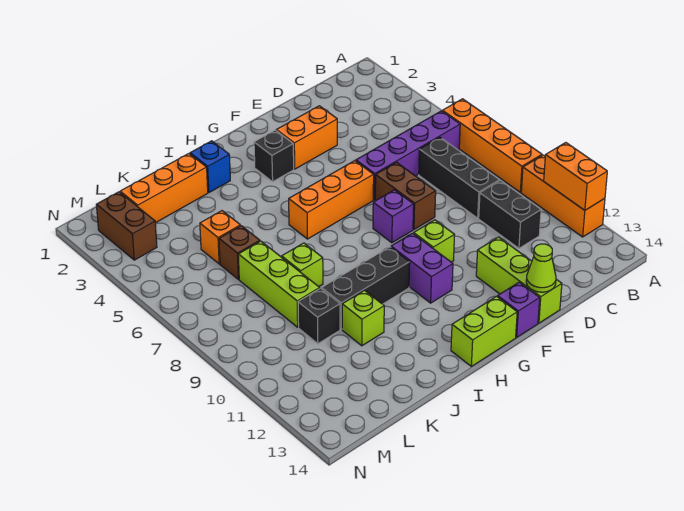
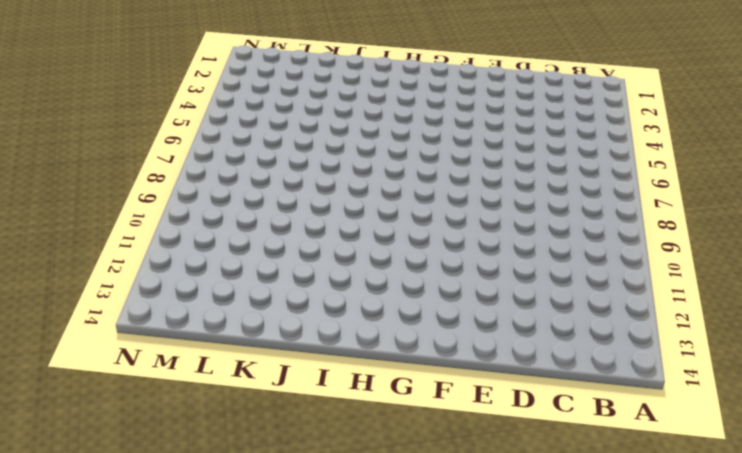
none -> orange brick A6:A9 level 1
none -> orange brick A10:A12 level 1
none -> purple brick B6:E6 level 1

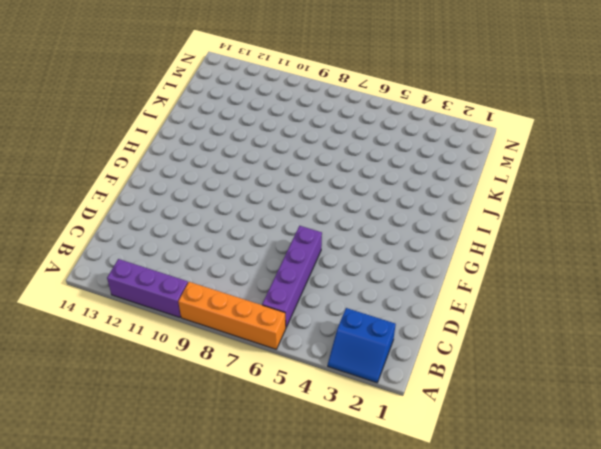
blue slope A2:B3 level 1 top B -> none
purple brick A10:A12 level 1 -> orange brick A10:A12 level 1
none -> black brick C7:C9 level 1
none -> black brick C10:C11 level 1
none -> orange brick E3:F3 level 1

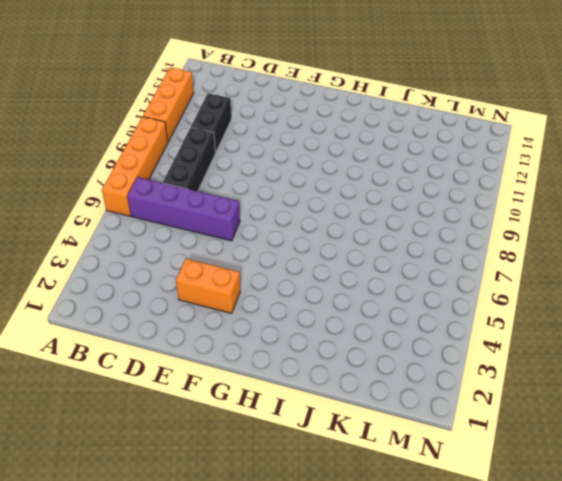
none -> brown brick E7:E8 level 1
none -> lime brick E12:E14 level 1
none -> orange brick F6:H6 level 1

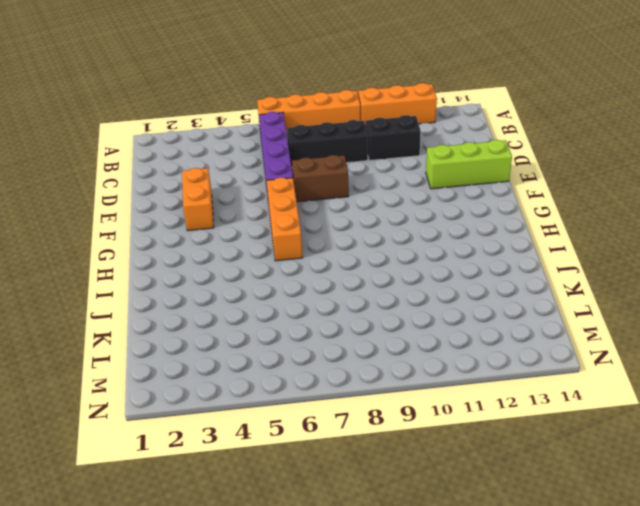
none -> purple brick F8 level 1
none -> lime brick F10 level 1
none -> purple brick F14 level 1

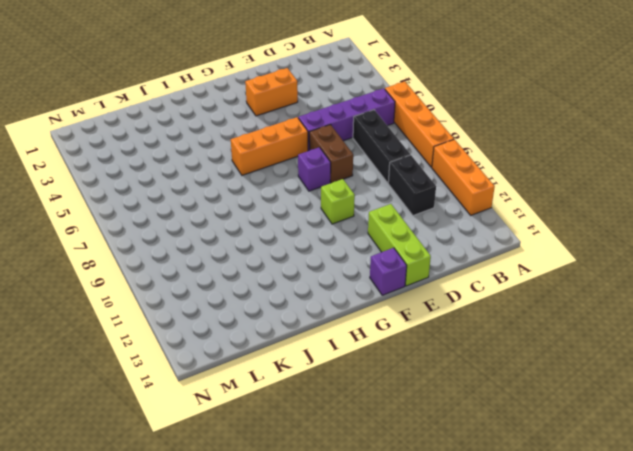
none -> black brick G3 level 1
none -> purple brick G10:G11 level 1
none -> lime brick G14:H14 level 1

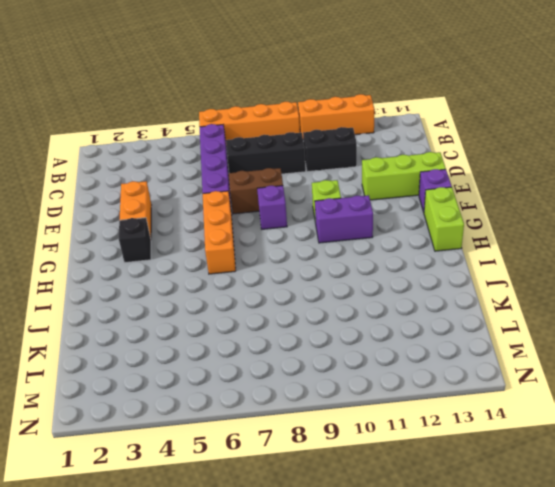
none -> black brick H10:J10 level 1
none -> blue brick I2 level 1
none -> orange brick J2:L2 level 1

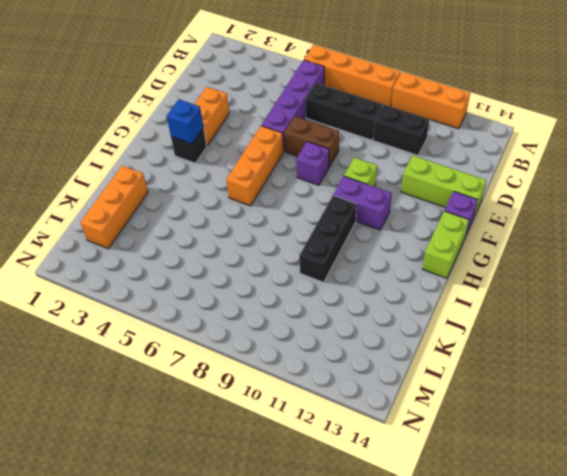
blue brick G3 level 2 -> blue brick I2 level 1
none -> lime brick J8 level 1
none -> lime brick J11 level 1
none -> orange brick K5 level 1

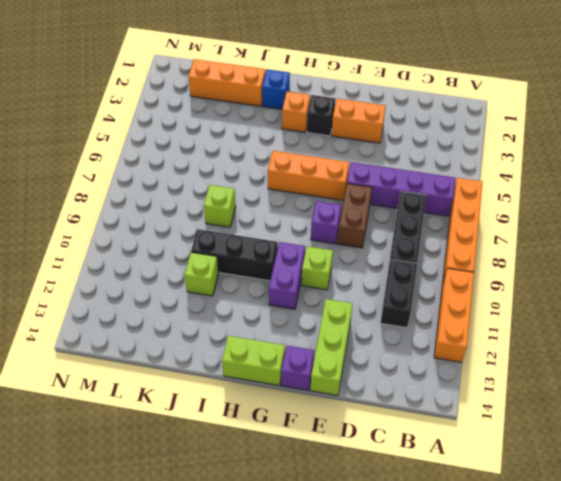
orange brick H3 level 1 -> orange brick K5 level 1
none -> brown brick K6 level 1
none -> lime brick K7:K9 level 1
none -> black brick K10 level 1

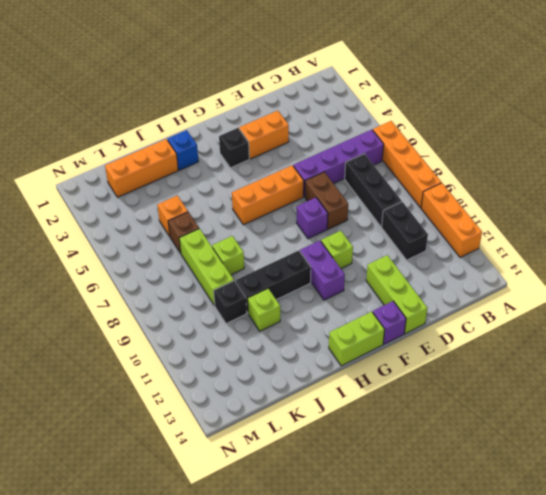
none -> brown brick M2:M3 level 1
none -> orange brick A11:A12 level 2
none -> lime cone E14 level 2

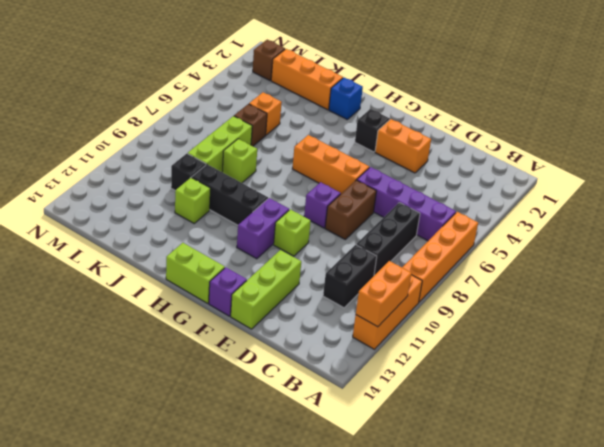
brown brick M2 level 1 -> brown brick M2:M3 level 1
none -> lime cone E14 level 2

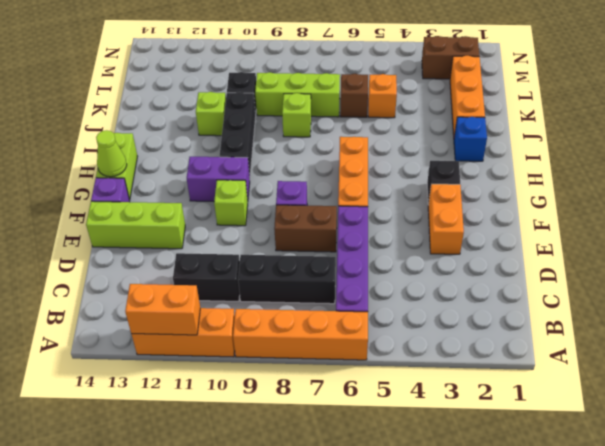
lime cone G14 level 2 -> lime cone E14 level 2

